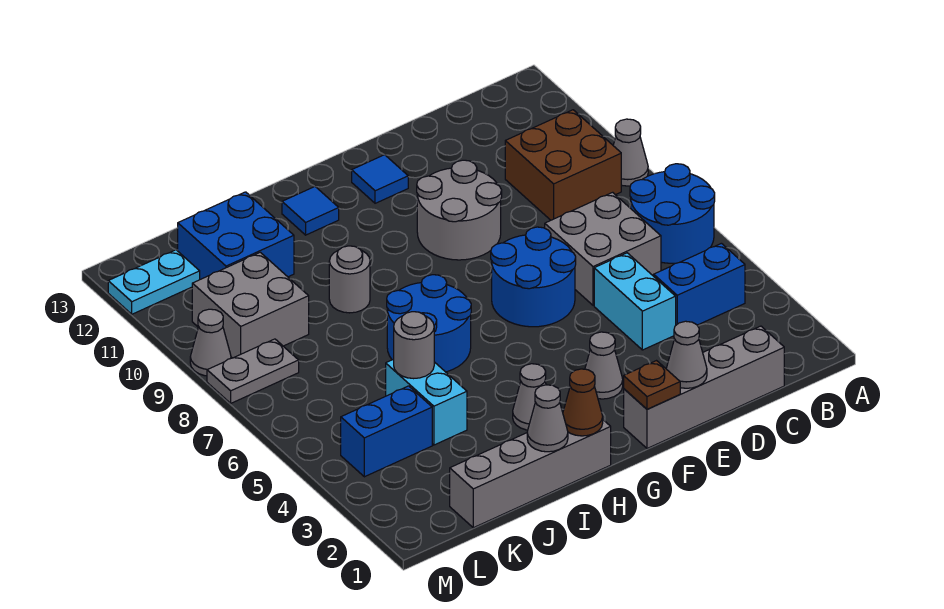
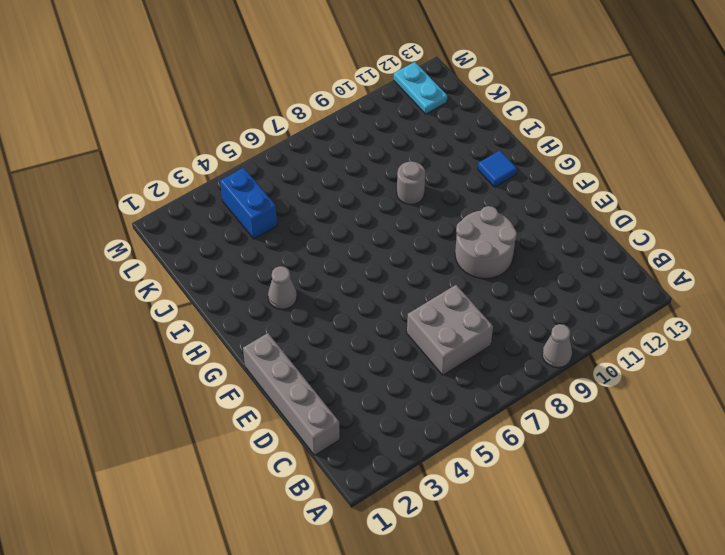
none -> blue round brick A6:B7 level 1
none -> blue brick B4:C4 level 1
none -> brown brick B9:C10 level 1

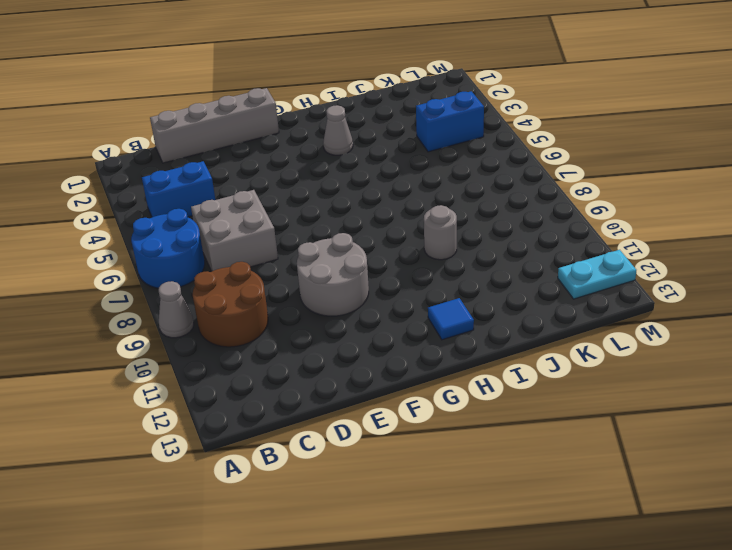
brown round brick B9:C10 level 1 -> brown brick B9:C10 level 1
none -> cyan brick D4:D5 level 1
none -> blue round brick E6:F7 level 1
none -> grey cone F3 level 1

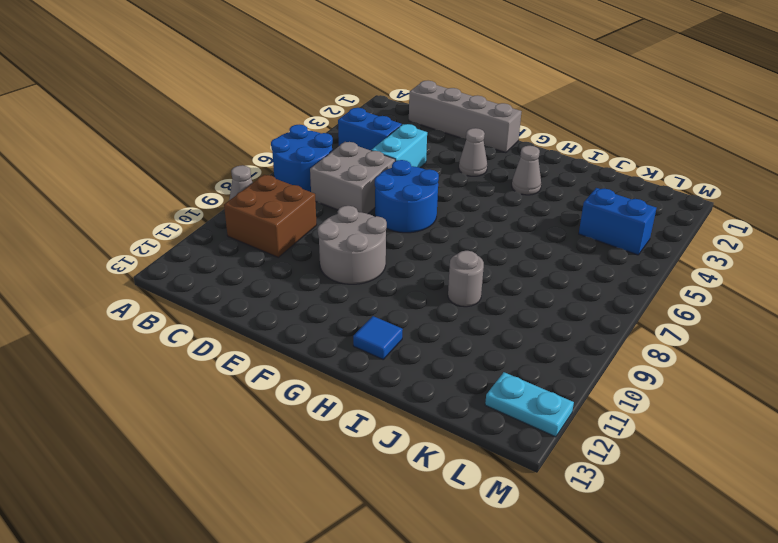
none -> blue tile F12 level 1
none -> grey brick H1:K1 level 1
none -> blue round brick H6:I7 level 1

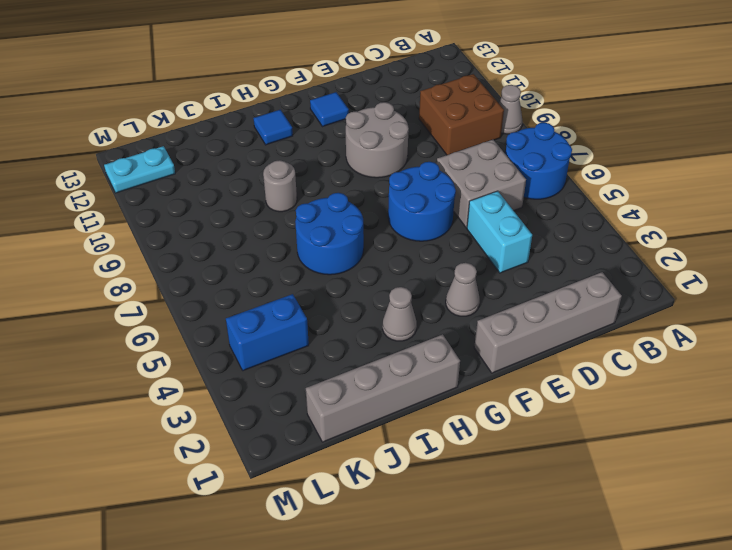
none -> blue brick B4:C4 level 1
none -> cyan brick J4:J5 level 1
none -> blue brick J11:K12 level 1

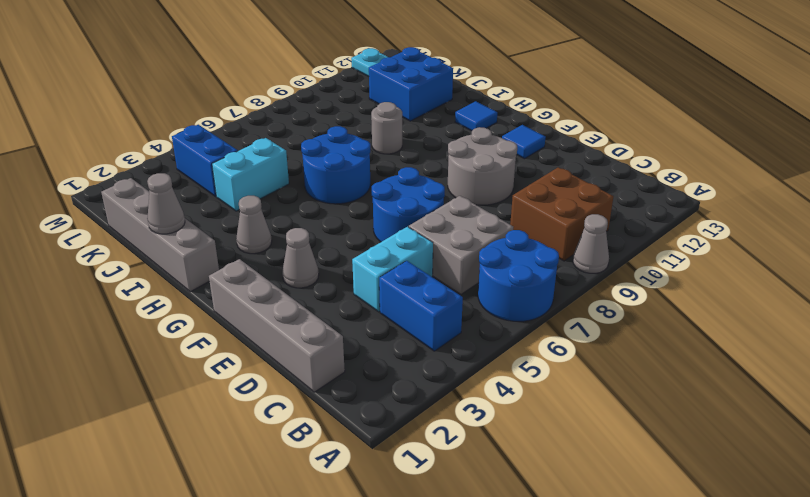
none -> grey brick K9:L10 level 1
none -> grey plate L8:M8 level 1
none -> grey cone M9 level 1

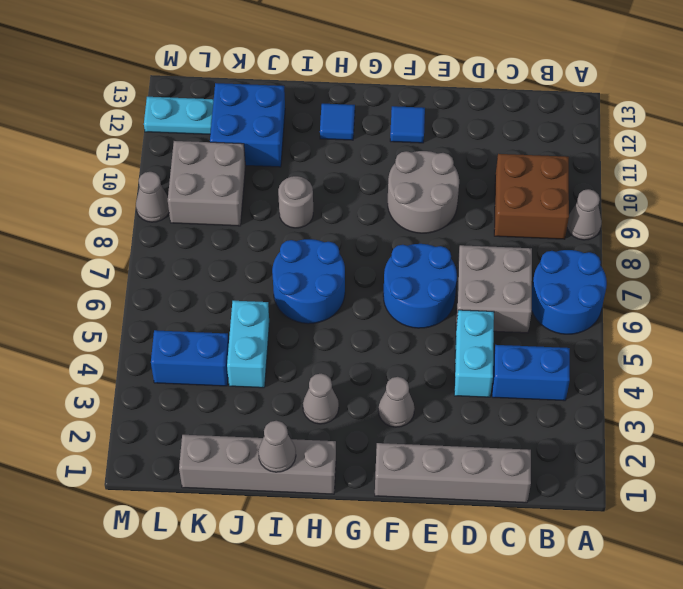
none -> grey plate L8:M8 level 1
none -> grey cone E1 level 2
none -> brown plate F1 level 2

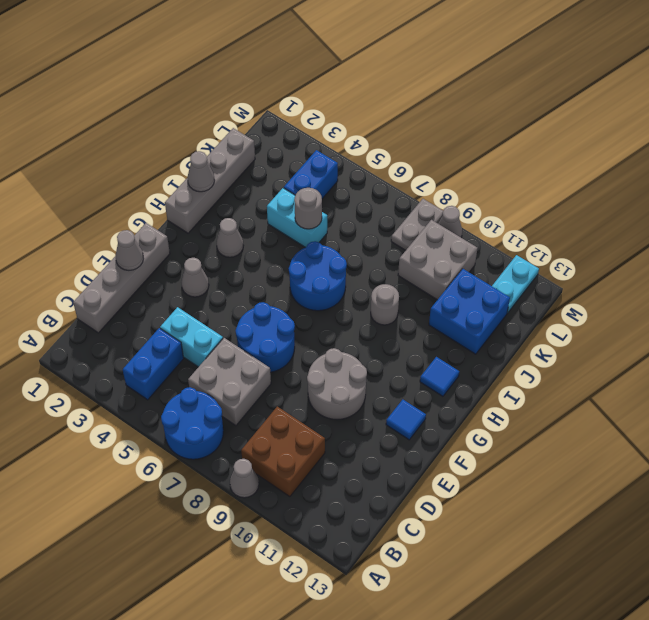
none -> brown plate F1 level 2
none -> brown cone H1 level 2

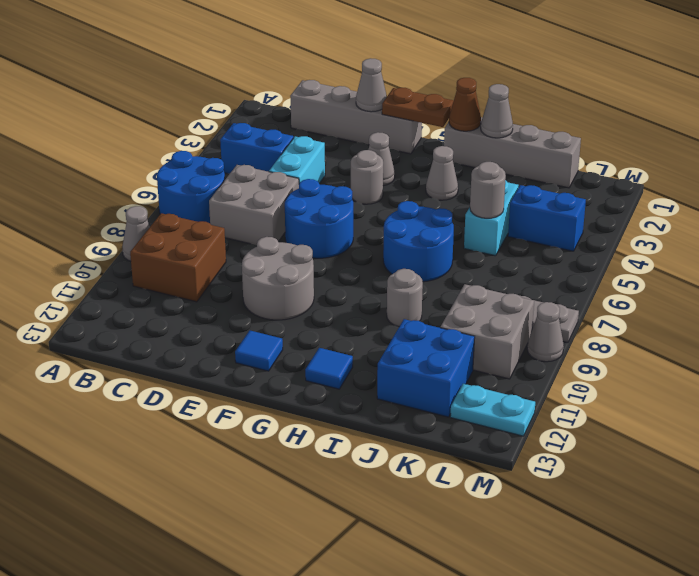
brown plate F1:G1 level 2 -> brown plate F1 level 2
grey round brick F4 level 1 -> none

